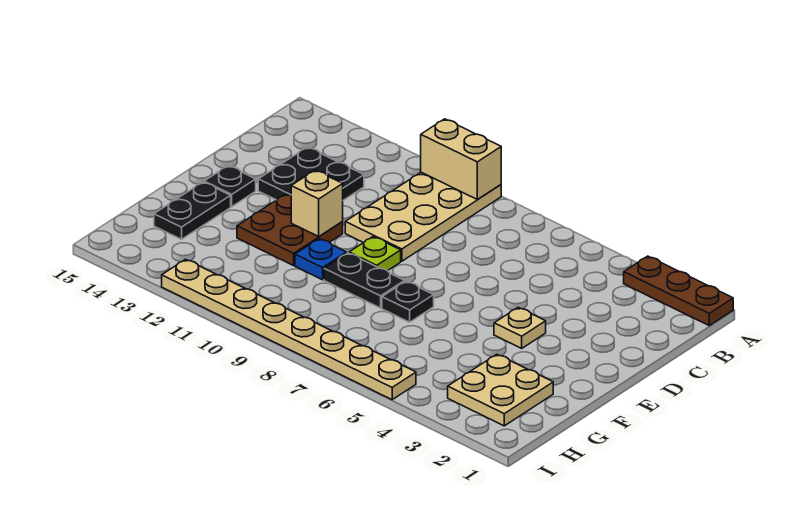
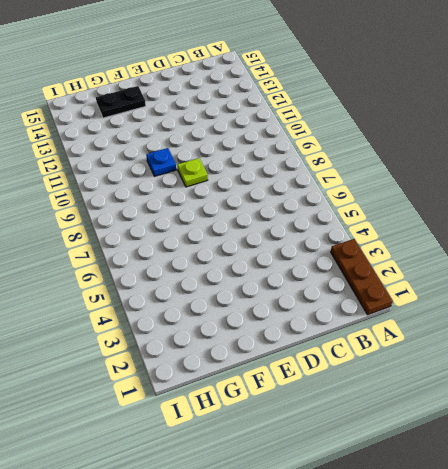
none -> tan plate A9:D10 level 1
none -> black plate C12:D13 level 1
none -> tan plate E4 level 1

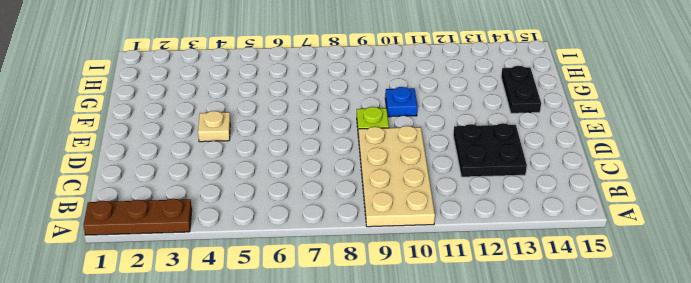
none -> brown plate E11:F12 level 1
none -> black plate E14 level 1
none -> black plate F7 level 1

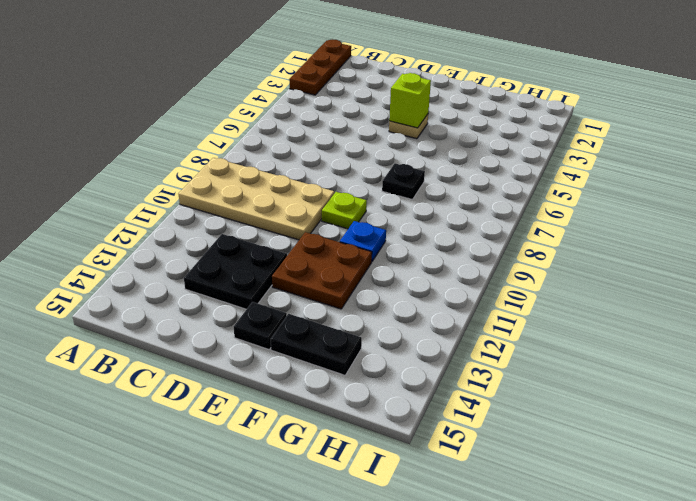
lime brick E4 level 2 -> none
none -> black plate F8:F9 level 1
none -> tan plate G2:H3 level 1
none -> tan plate I5:I12 level 1

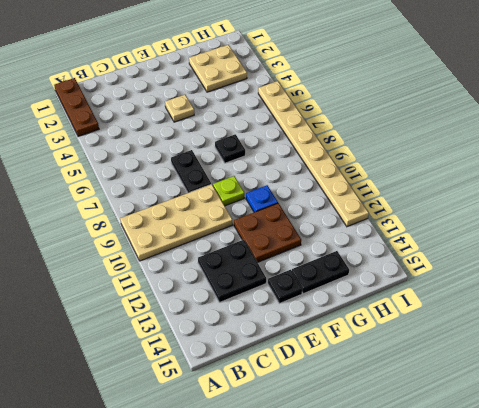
black plate D7:D8 level 1 -> black plate F8:F9 level 1
none -> tan brick A9:A10 level 2
none -> tan brick E11 level 2

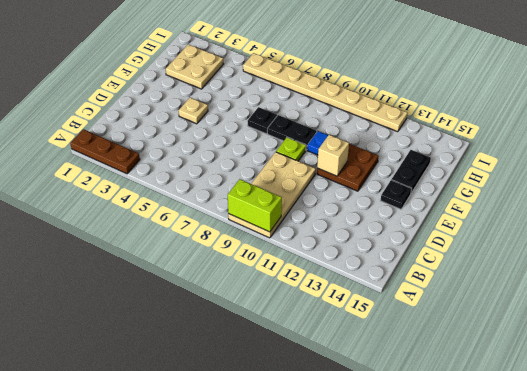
lime brick A9:A10 level 2 -> tan brick A9:A10 level 2
none -> black plate C12:D13 level 1

